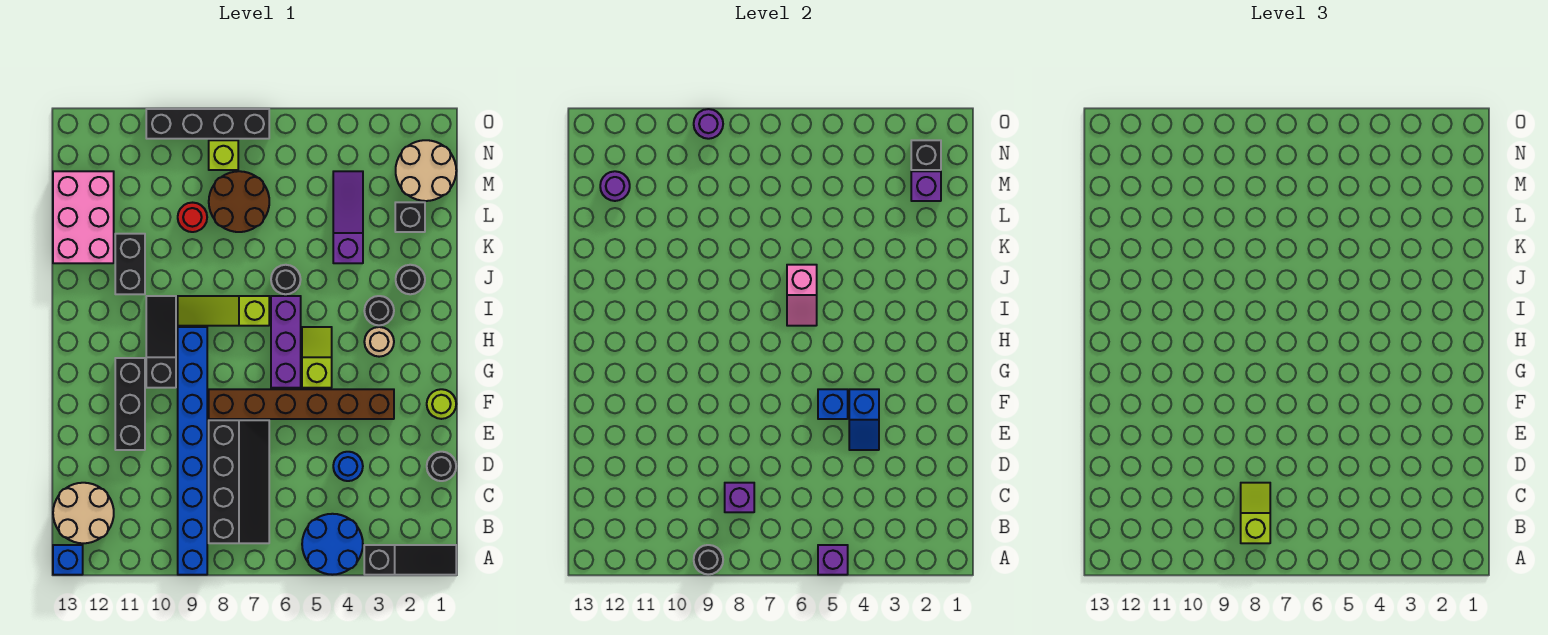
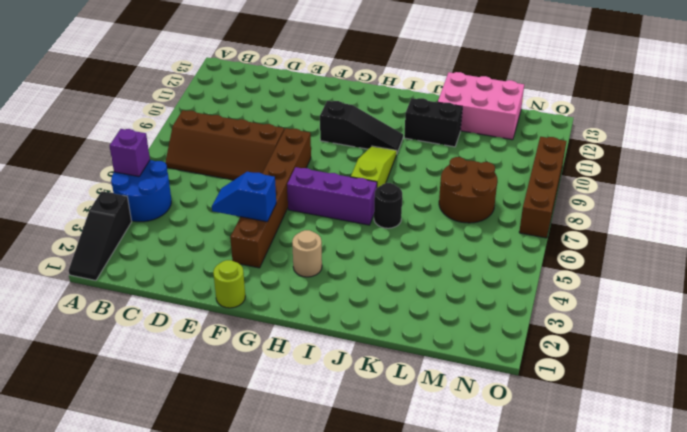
brown slope B7:E8 level 1 top 8 -> black slope B7:E8 level 1 top 8
brown brick O7:O10 level 1 -> black brick O7:O10 level 1
none -> blue brick A9:H9 level 1
none -> blue brick A13 level 1
none -> tan round brick B12:C13 level 1
none -> black round brick D1 level 1

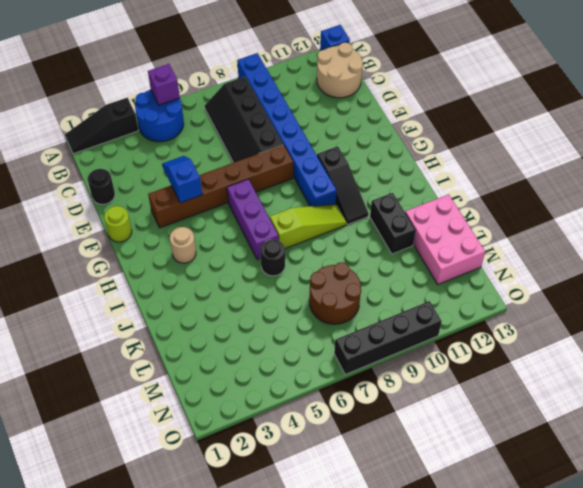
none -> blue round brick D4 level 1
none -> black brick E11:G11 level 1
none -> lime slope G5:H5 level 1 top G
none -> black round brick I3 level 1

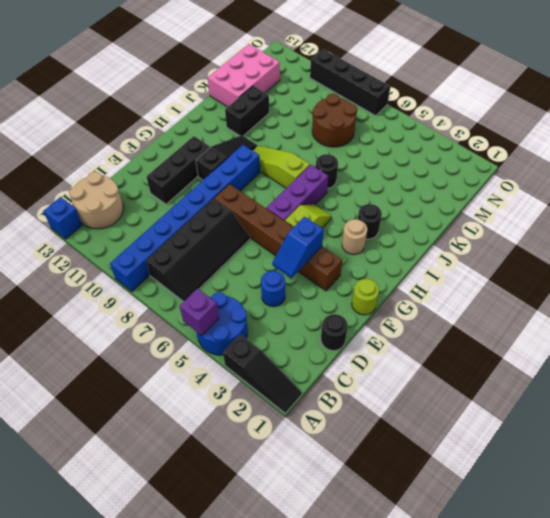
none -> black round brick J2 level 1
none -> purple slope K4:M4 level 1 top K
none -> black brick L2 level 1
none -> red round brick L9 level 1

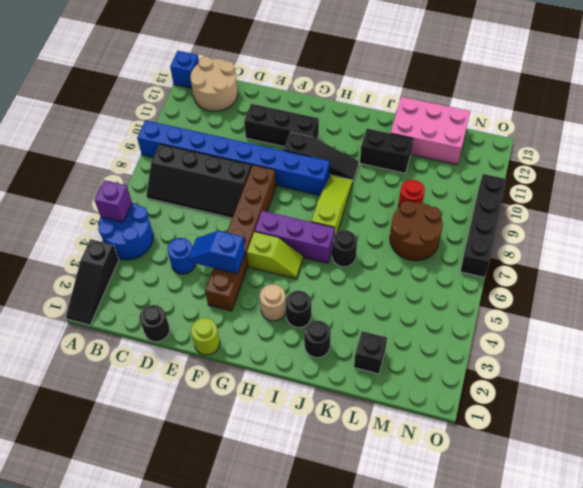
none -> purple slope K4:M4 level 1 top K
none -> tan round brick M1:N2 level 1
none -> lime brick N8 level 1
none -> black round brick A9 level 2

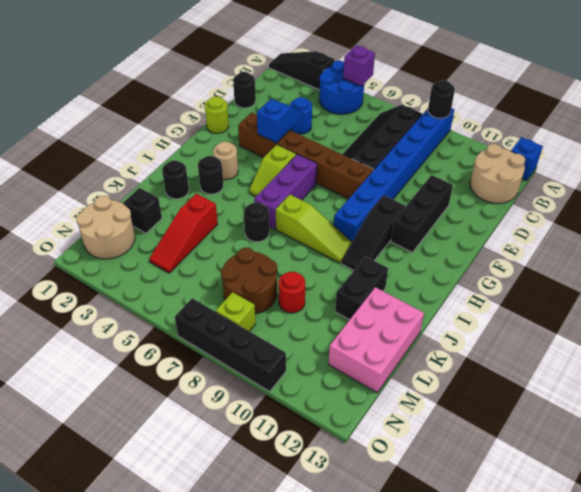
red slope K4:M4 level 1 top K -> purple slope K4:M4 level 1 top K
none -> purple brick C8 level 2
none -> blue brick F5 level 2
none -> pink slope I6:J6 level 2 top J
none -> purple brick M2 level 2

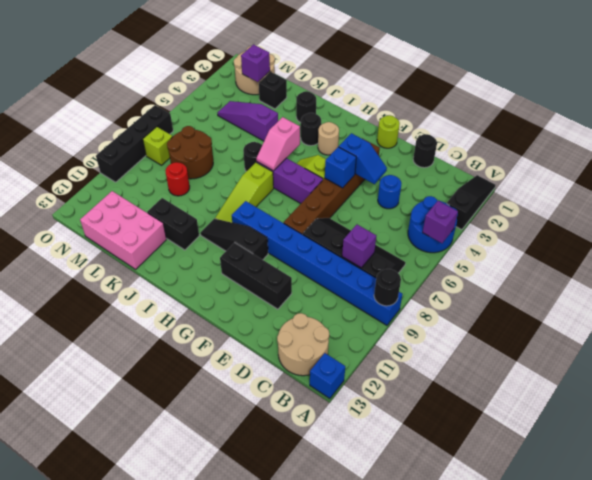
pink slope I5:I6 level 2 top 5 -> pink slope I6:J6 level 2 top J
none -> purple round brick M12 level 2
none -> black brick N2 level 2
none -> purple round brick O9 level 2
none -> lime slope B8:C8 level 3 top B

